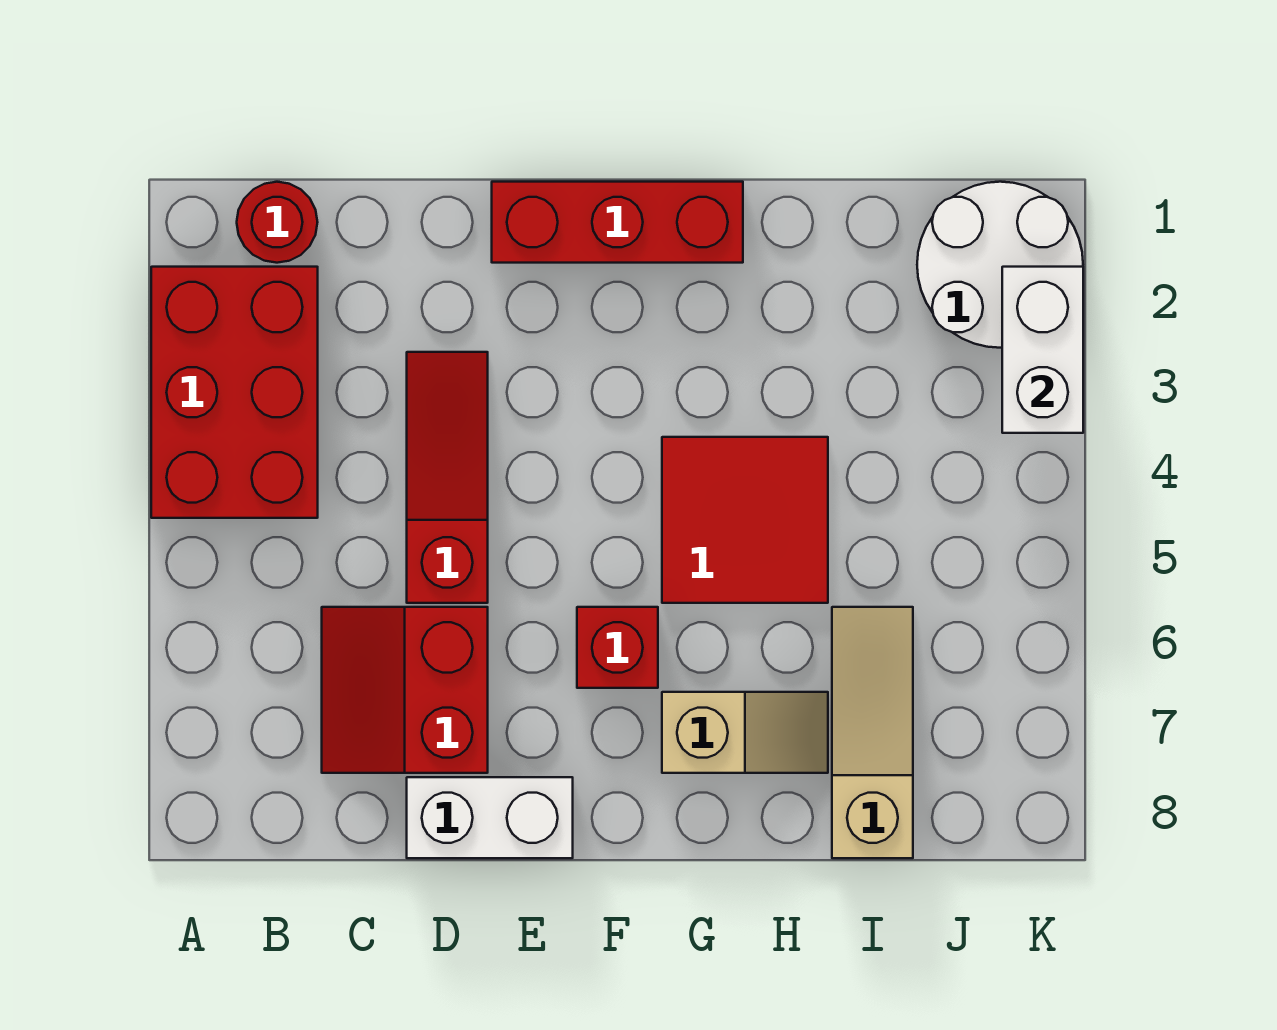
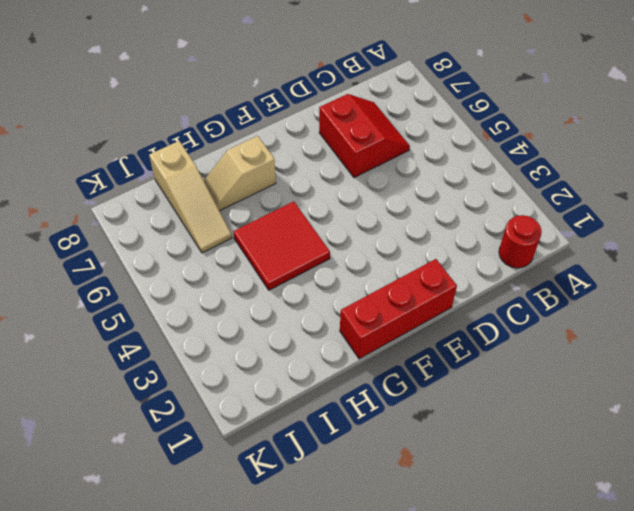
none -> red brick A2:B4 level 1
none -> red slope D3:D5 level 1 top 5
none -> white brick D8:E8 level 1

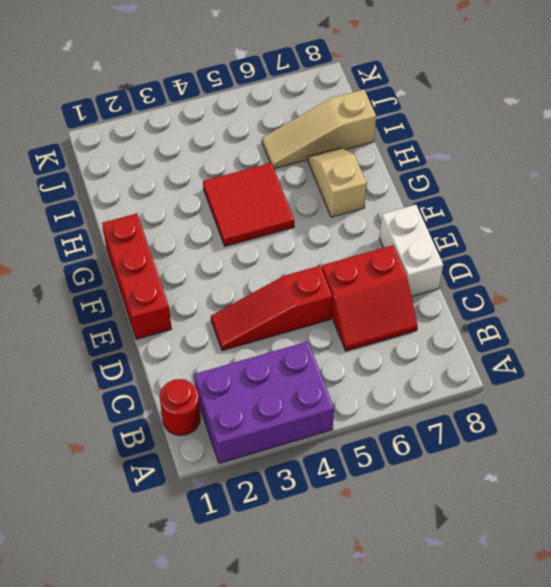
purple brick A2:B4 level 1 -> red brick A2:B4 level 1
none -> red brick F6 level 1
none -> white round brick J1:K2 level 1
none -> white brick K2:K3 level 2

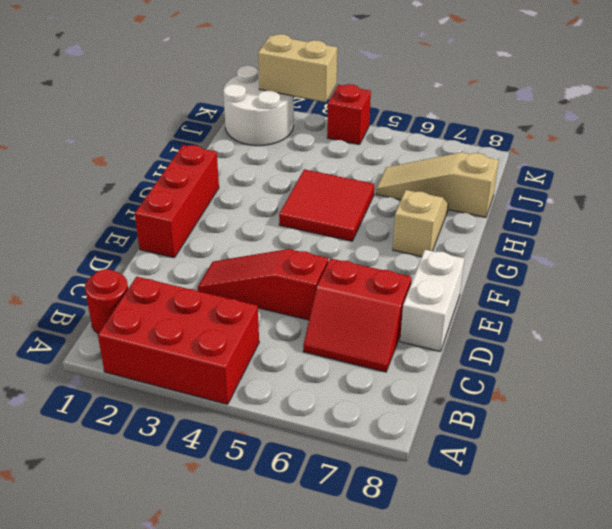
tan brick K2:K3 level 2 -> white brick K2:K3 level 2
red brick K4 level 1 -> red brick F6 level 1

